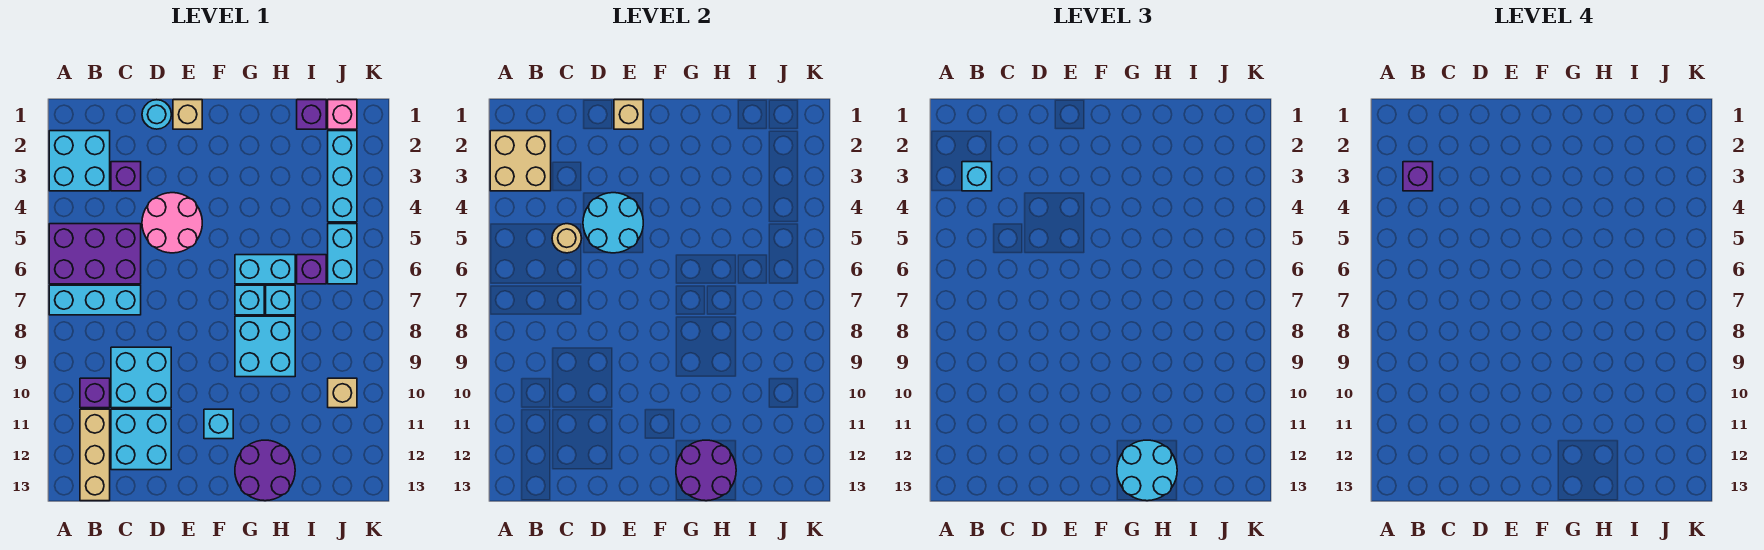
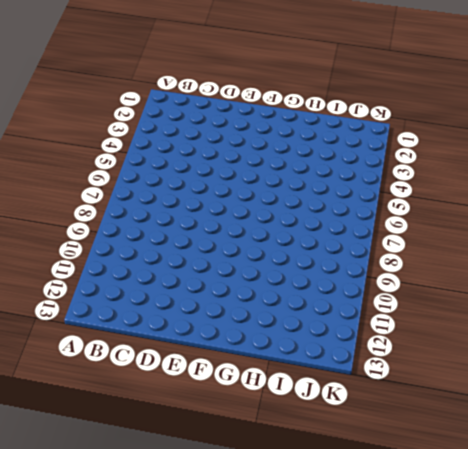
none -> cyan brick A2:B3 level 1
none -> purple brick A5:C6 level 1
none -> cyan brick A7:C7 level 1
none -> purple brick B10 level 1

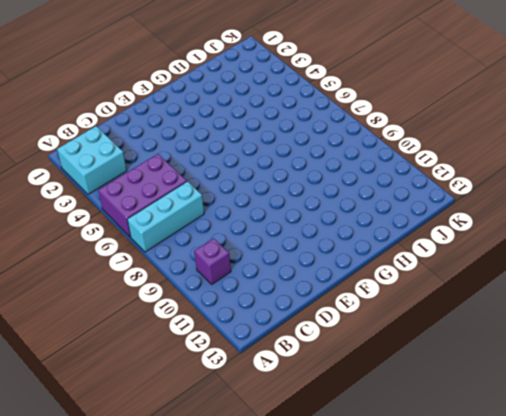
none -> tan brick B11:B13 level 1
none -> purple brick C3 level 1
none -> cyan brick C9:D10 level 1
none -> cyan brick C11:D12 level 1

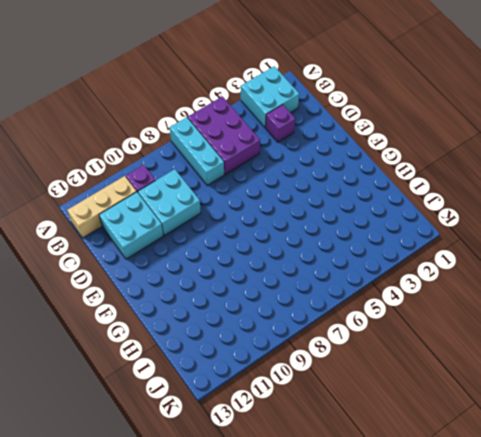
none -> cyan round brick D1 level 1
none -> pink round brick D4:E5 level 1
none -> tan brick E1 level 1
none -> cyan brick F11 level 1

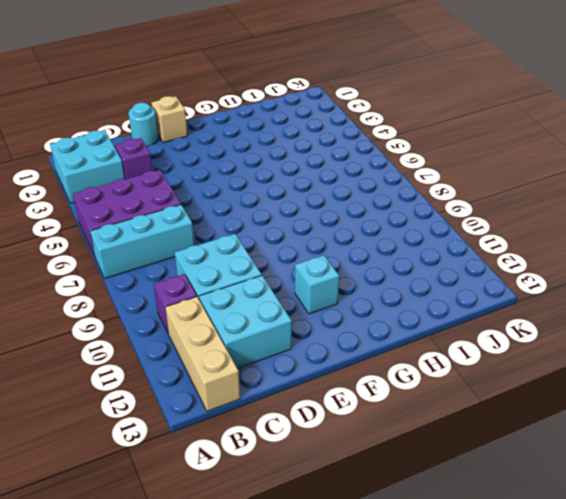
none -> pink round brick D4:E5 level 1
none -> cyan brick G6:H6 level 1
none -> cyan brick G7 level 1
none -> cyan brick G8:H9 level 1

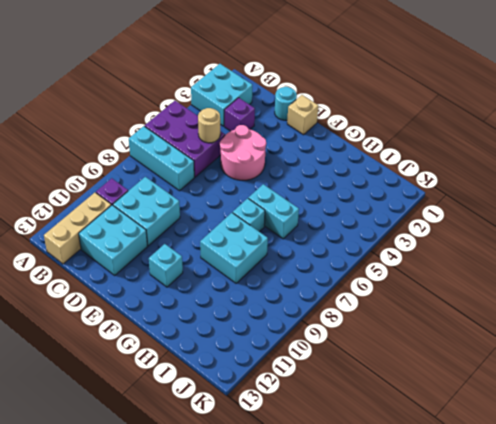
none -> purple round brick G12:H13 level 1
none -> cyan brick H7 level 1
none -> purple brick I1 level 1
none -> purple brick I6 level 1

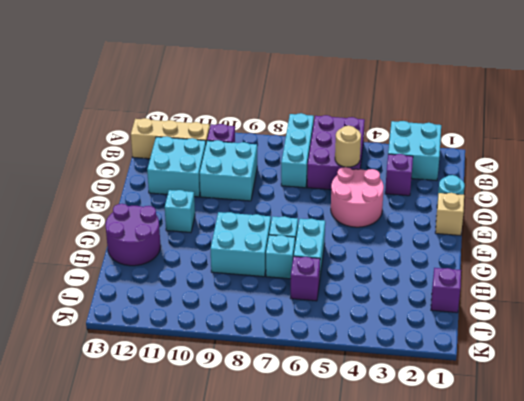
none -> pink brick J1 level 1
none -> cyan brick J2:J4 level 1
none -> cyan brick J5:J6 level 1
none -> tan brick J10 level 1

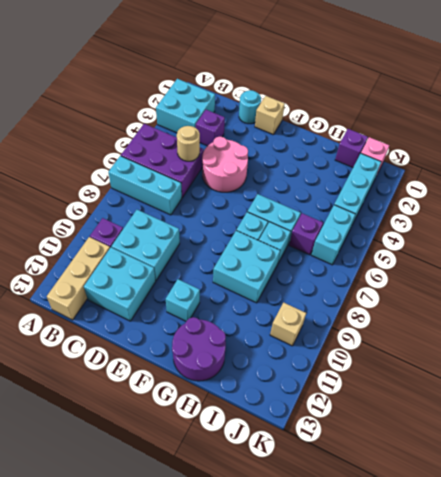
none -> tan brick A2:B3 level 2
none -> cyan round brick D4:E5 level 2
none -> tan brick E1 level 2
none -> purple round brick G12:H13 level 2

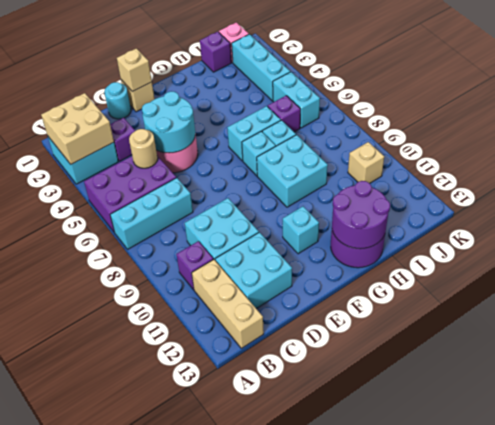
none -> cyan brick B3 level 3
none -> cyan round brick G12:H13 level 3
none -> purple brick B3 level 4

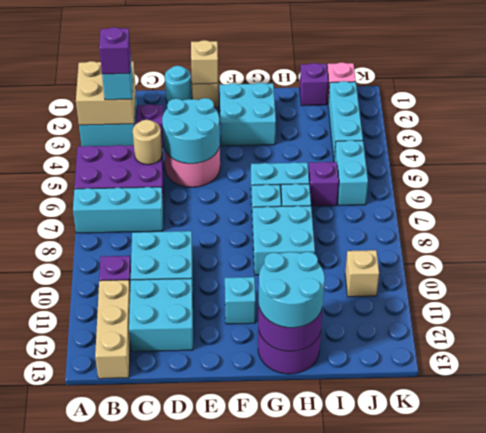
cyan brick F2:G3 level 1 -> none

